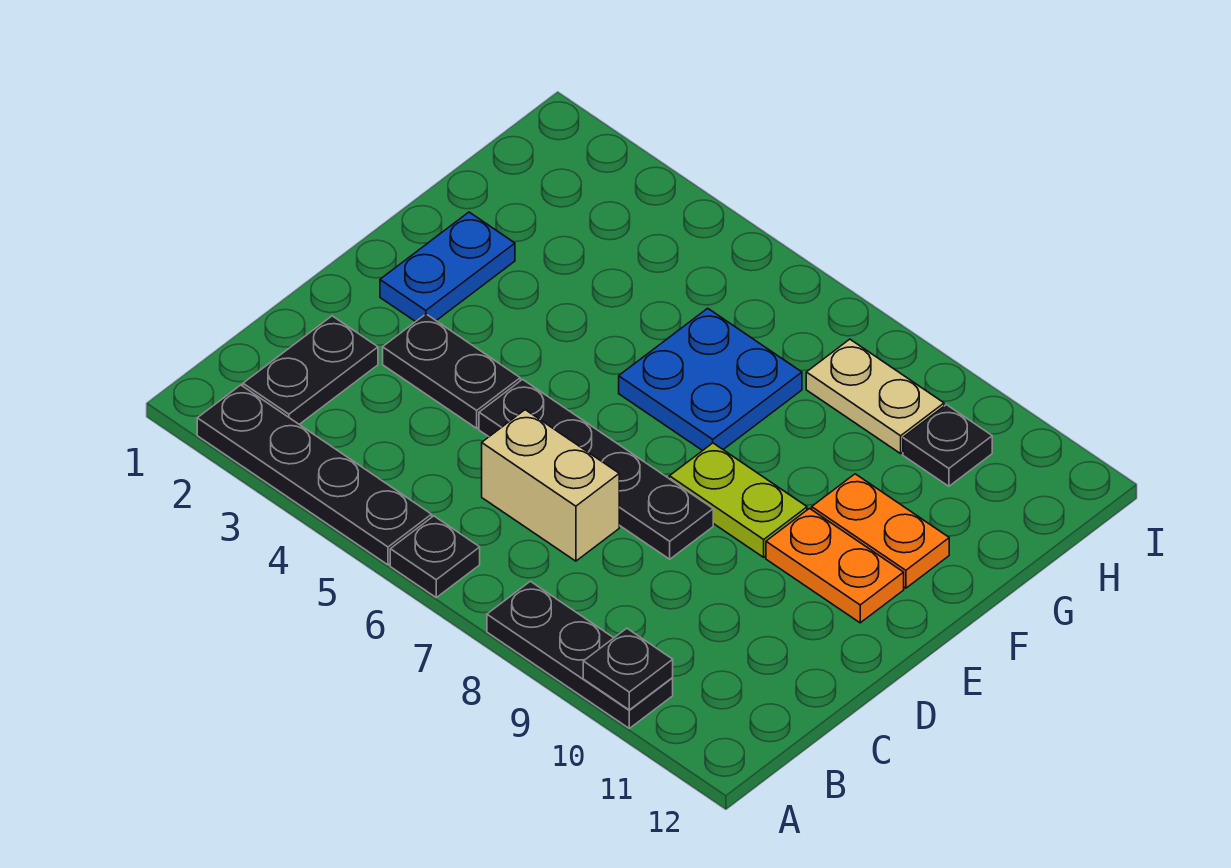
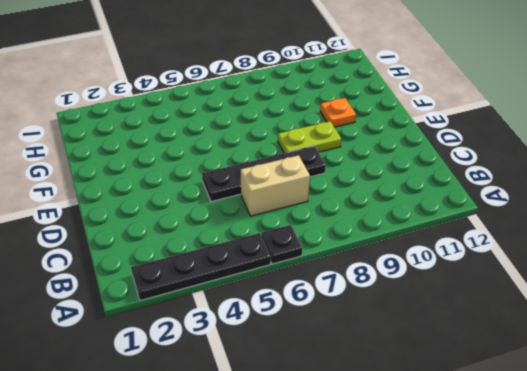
orange plate F10 level 1 -> orange plate F10:F11 level 1
none -> black plate A8:A10 level 1
none -> black plate B2:C2 level 1
none -> black plate D3:D4 level 1

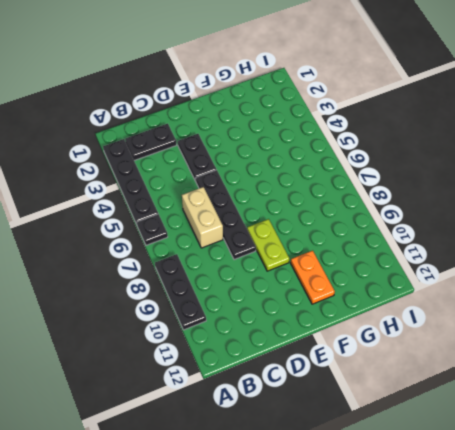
none -> blue plate E2:F2 level 1
none -> orange plate E10:E11 level 1
none -> blue plate F6:G7 level 1

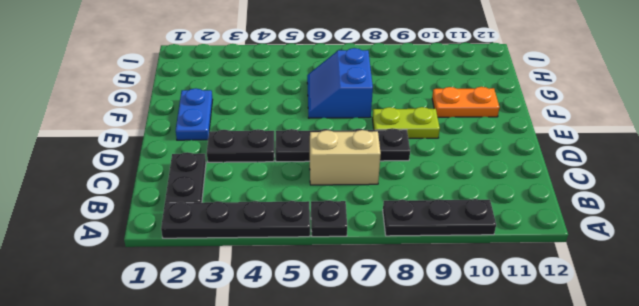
blue slope F6:G7 level 1 top 7 -> blue plate F6:G7 level 1
none -> orange plate E10:E11 level 1
none -> tan plate H8:H9 level 1
none -> black plate H10 level 1

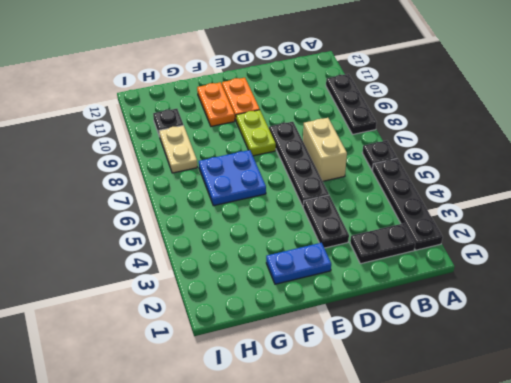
none -> black plate A10 level 2

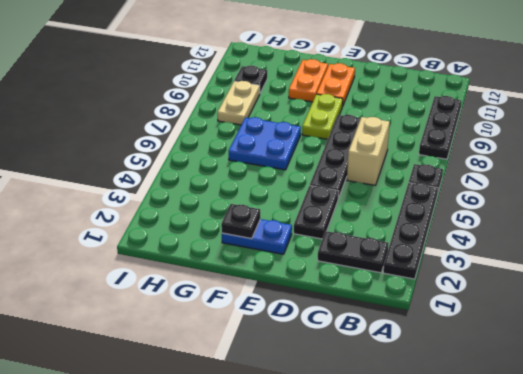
black plate F2 level 2 -> black plate A10 level 2

